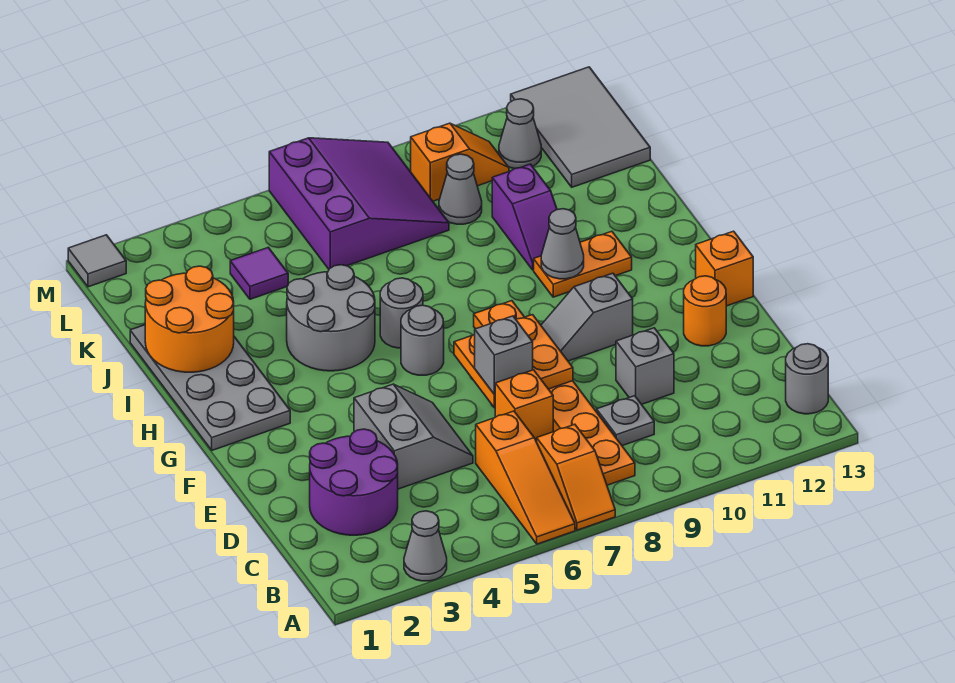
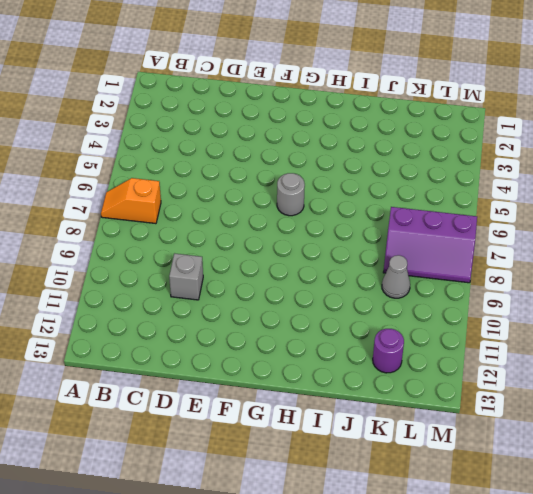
purple slope K7:M8 level 1 top 7 -> purple slope K6:M8 level 1 top 6
purple round brick K12 level 1 -> grey tile K12:M13 level 1
none -> grey cone A3 level 1
none -> orange slope A6:C6 level 1 top C
none -> orange plate B8:G8 level 1
none -> grey round brick B13 level 1

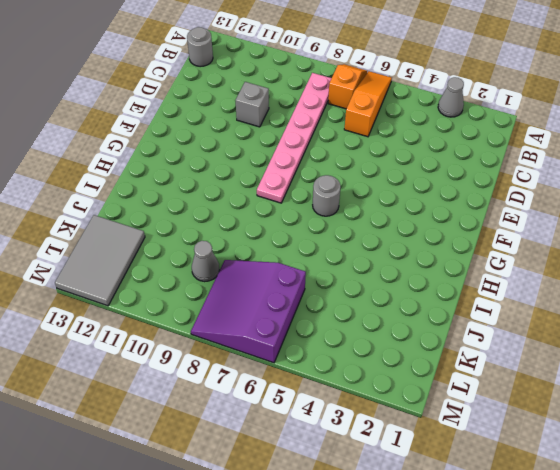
pink plate B8:G8 level 1 -> orange plate B8:G8 level 1
none -> purple round brick C2:D3 level 1
none -> grey plate C9 level 1
none -> grey slope D4:E5 level 1 top 4
none -> orange brick D7 level 1

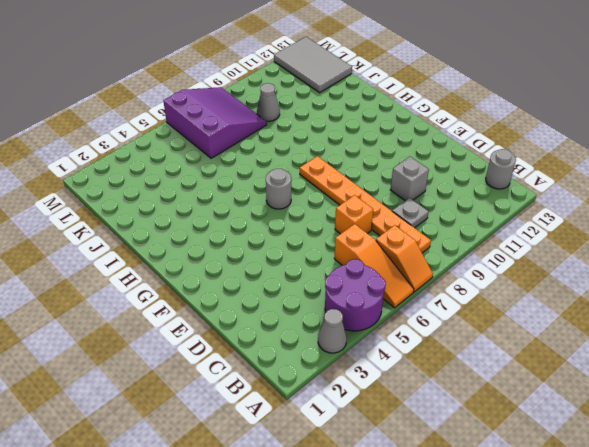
purple round brick A4:B5 level 1 -> purple round brick C2:D3 level 1
none -> grey slope D4:E5 level 1 top 4
none -> orange round brick E12 level 1
none -> grey slope F9:F10 level 1 top 10
none -> orange brick F13 level 1

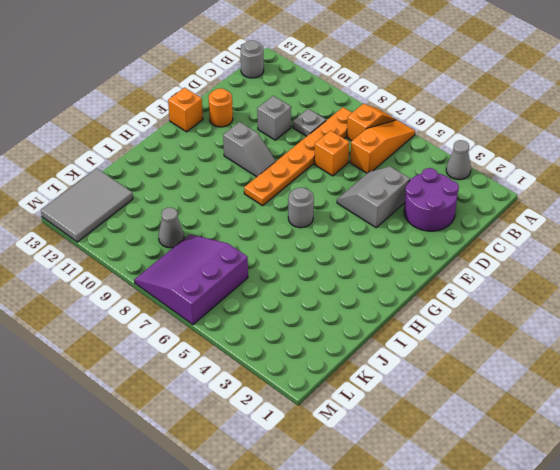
none -> grey plate G1:J2 level 1
none -> grey round brick H4:I5 level 1
none -> grey round brick H6 level 1
none -> orange plate H10:H11 level 1

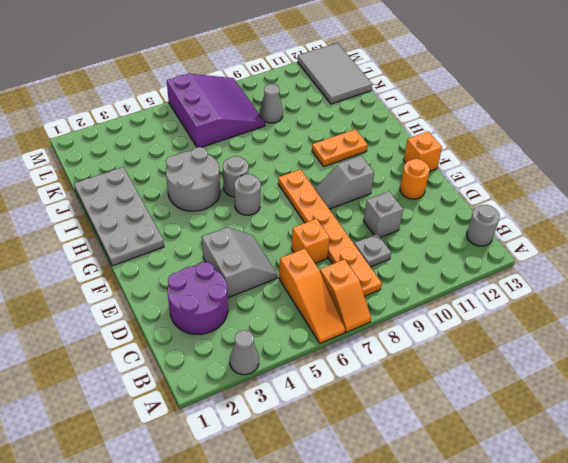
none -> purple slope I10:J10 level 1 top J
none -> purple tile K4 level 1
none -> orange slope L9:L10 level 1 top 9
none -> grey cone L11 level 1

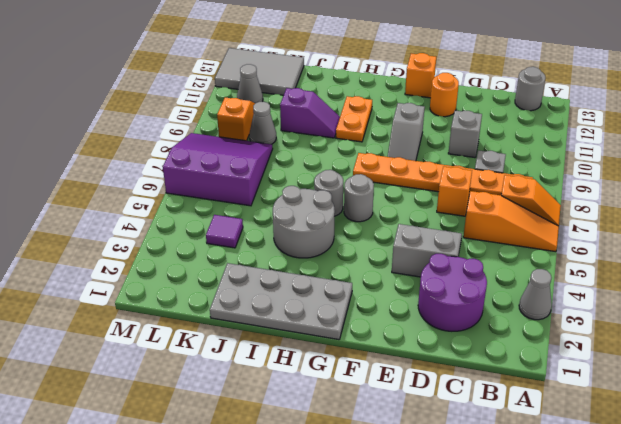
none -> grey tile M1 level 1
none -> orange plate E7:F8 level 2
none -> grey cone H10 level 2
none -> orange round brick I1:J2 level 2

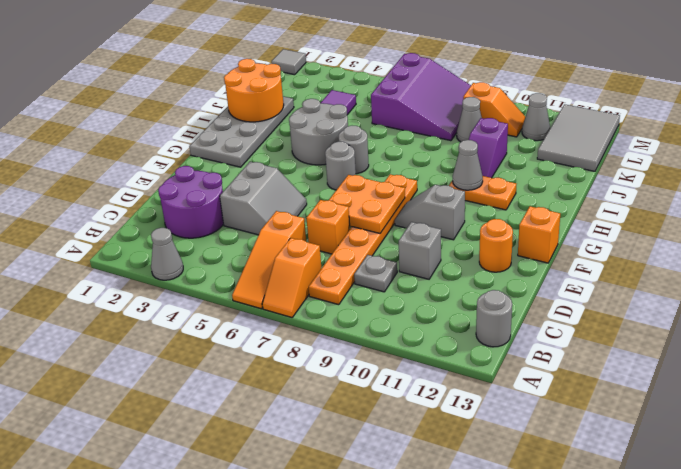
none -> grey brick E7 level 3

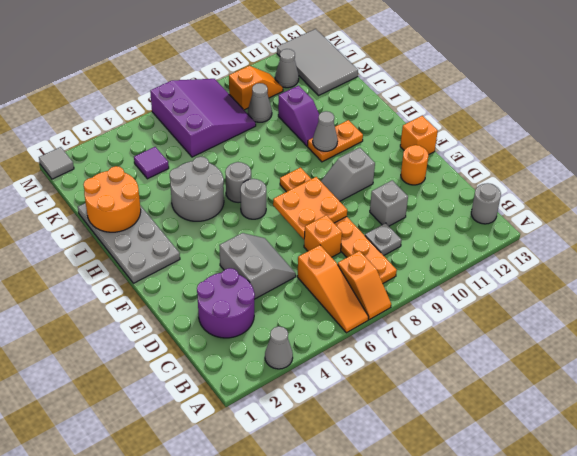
none -> grey brick E7 level 3

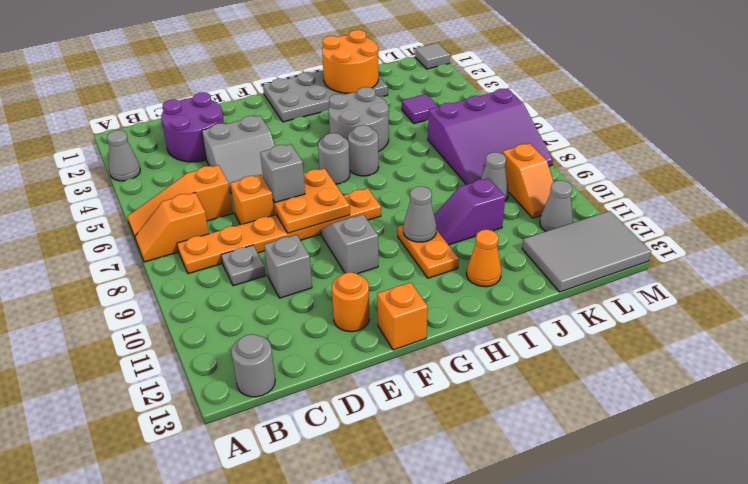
orange cone I12 level 1 -> none

